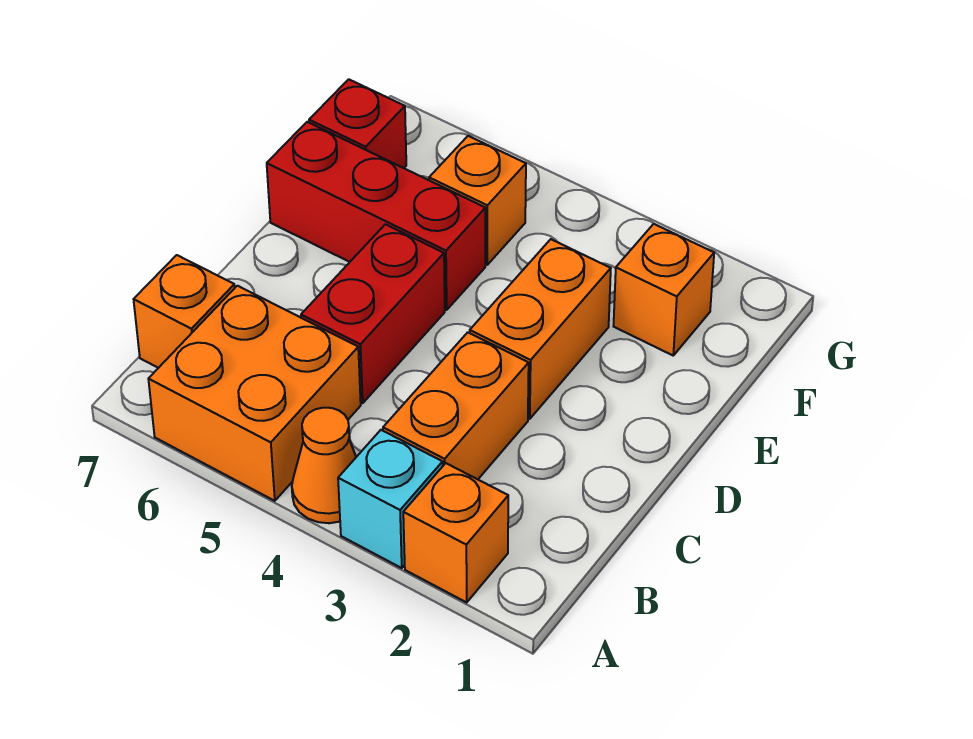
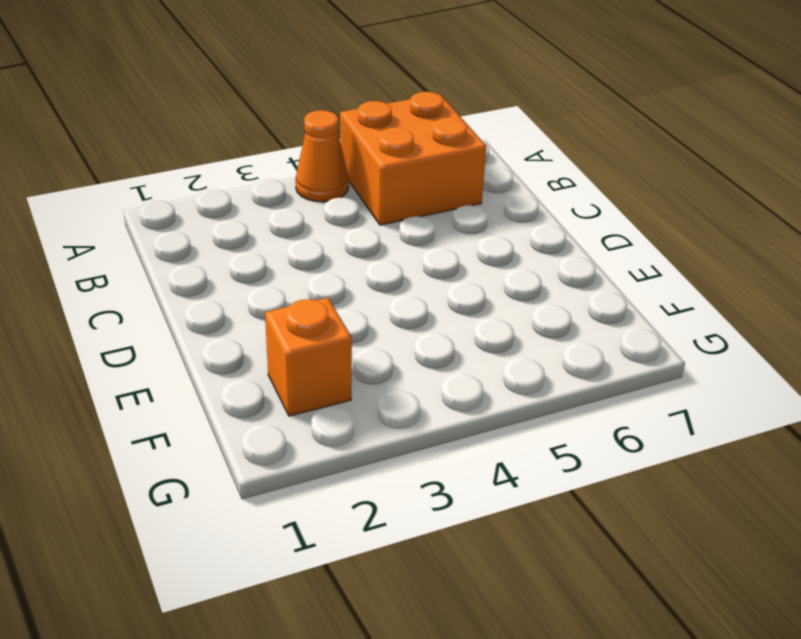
none -> orange brick A2 level 1
none -> cyan brick A3 level 1
none -> orange brick B3:C3 level 1

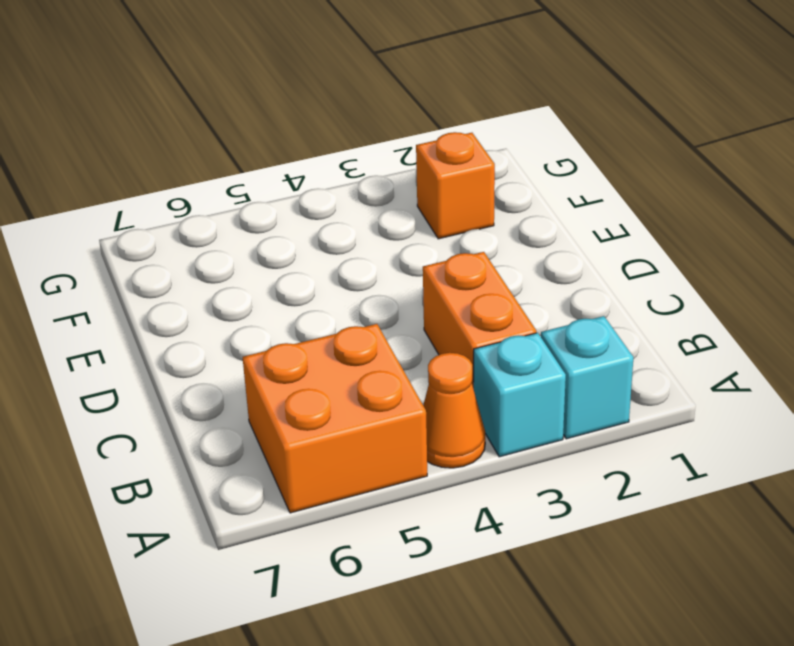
cyan brick A2 level 1 -> orange brick A2 level 1
none -> orange brick B7 level 1
none -> red brick C5:D5 level 1
none -> orange brick D3:E3 level 1

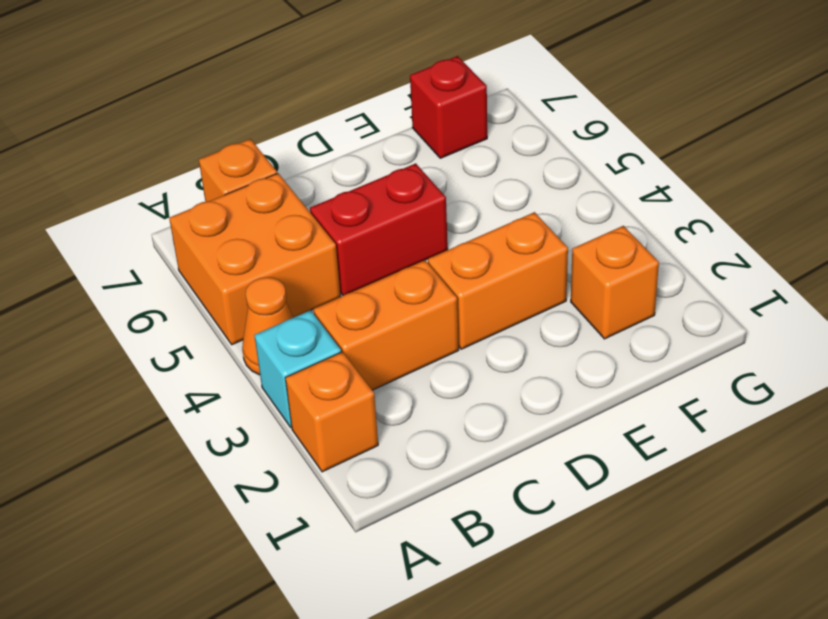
none -> red brick E5:E7 level 1
none -> orange brick F5 level 1

